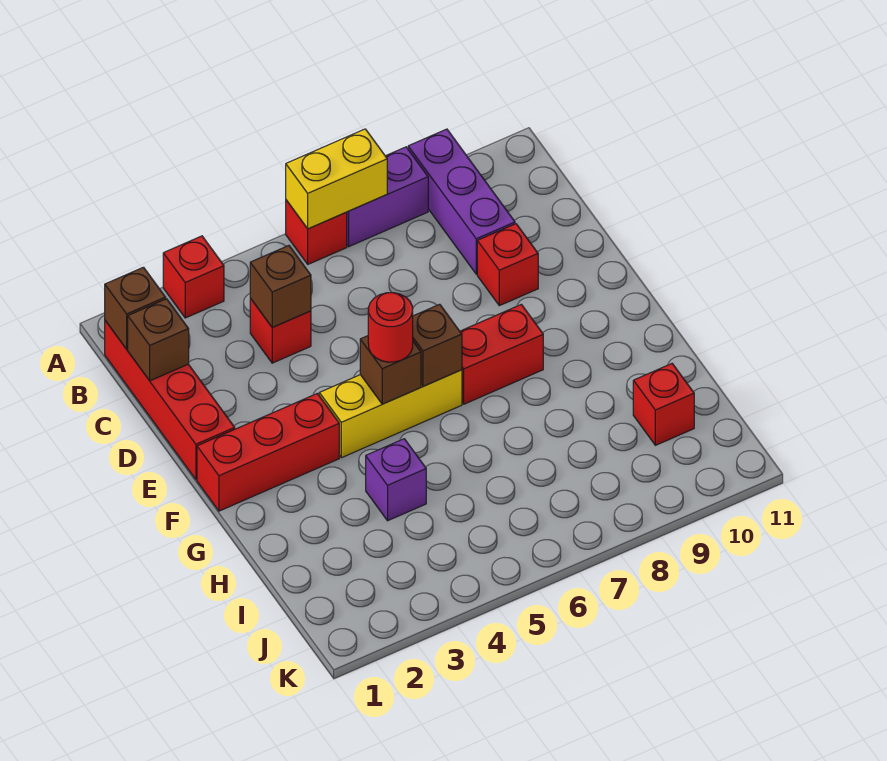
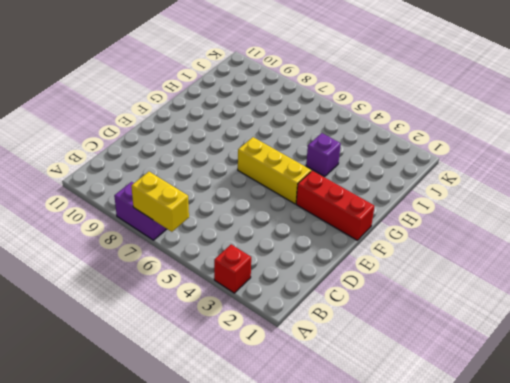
none -> red brick A6 level 1
none -> purple brick A9:C9 level 1
none -> red brick B1:E1 level 1

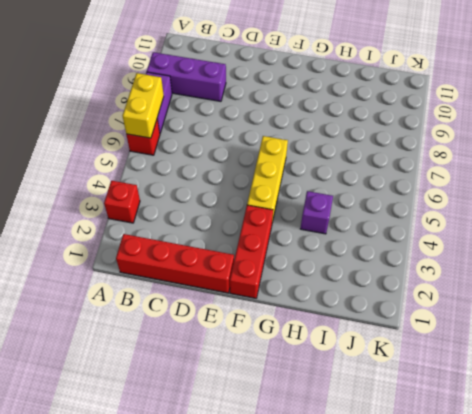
none -> red brick C4 level 1
none -> red brick D9 level 1
none -> red brick F7:F8 level 1

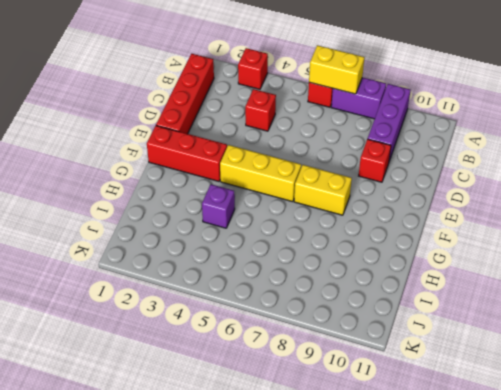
yellow brick F7:F8 level 1 -> red brick F7:F8 level 1
none -> red brick I10 level 1
none -> brown brick B1 level 2
none -> brown brick C1 level 2

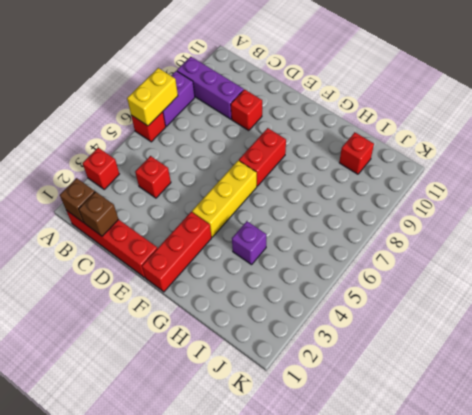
none -> brown brick C4 level 2
none -> brown brick F5 level 2
none -> brown brick F6 level 2

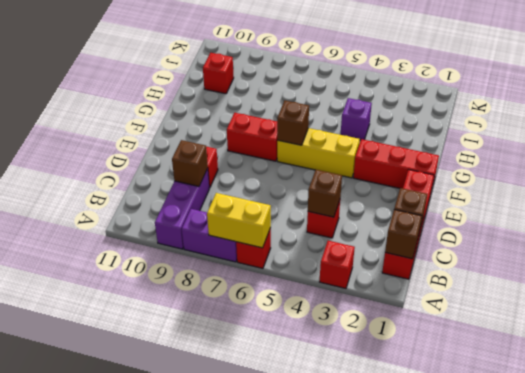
brown brick C9 level 2 -> brown brick F5 level 2
none -> red round brick F5 level 3

